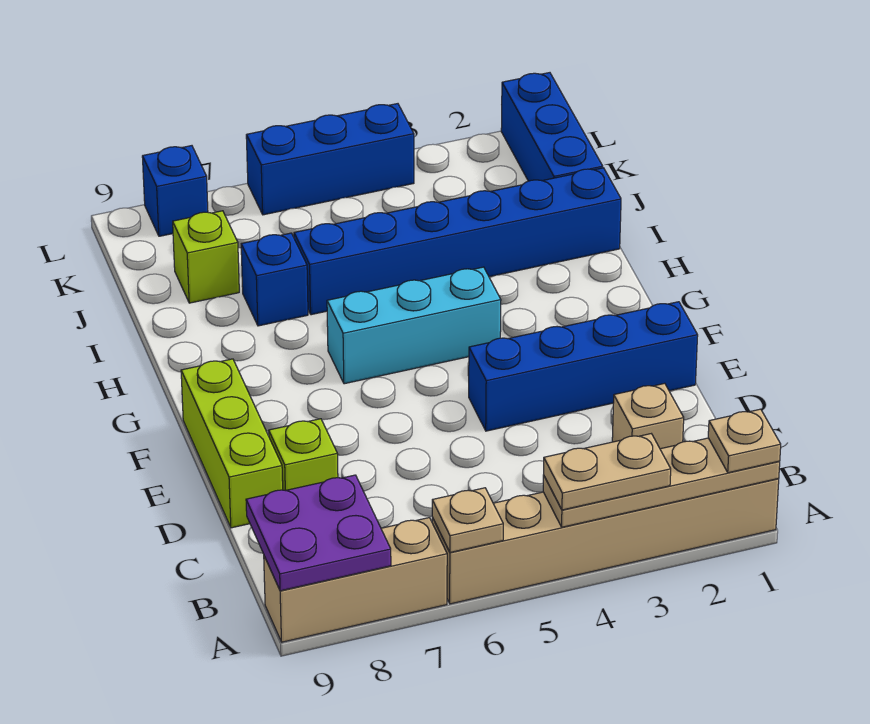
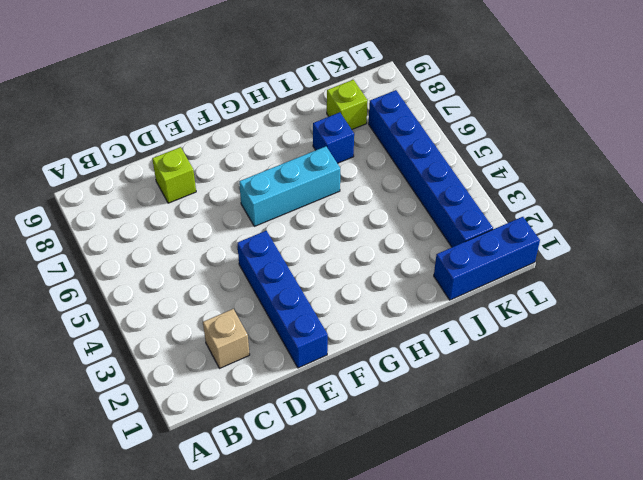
cyan brick F6:H6 level 1 -> cyan brick G4:G6 level 1
blue brick K2:K7 level 1 -> blue brick I1:I6 level 1
none -> tan brick A1:A6 level 1
none -> tan brick A7:A9 level 1
none -> lime brick D9:F9 level 1

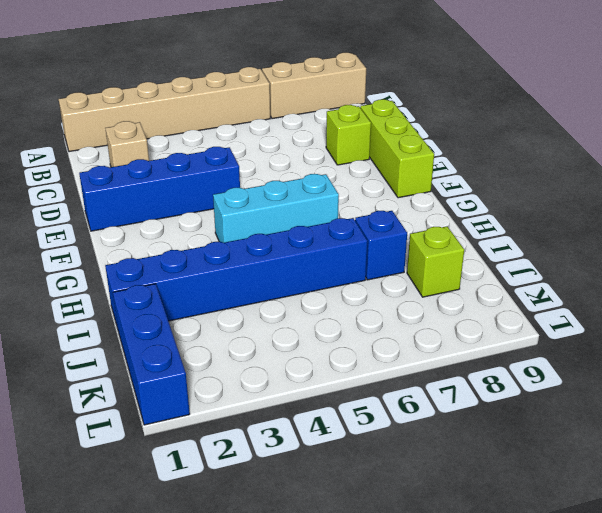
none -> blue brick L4:L6 level 1
none -> blue brick L8 level 1
none -> tan plate A1:A4 level 2

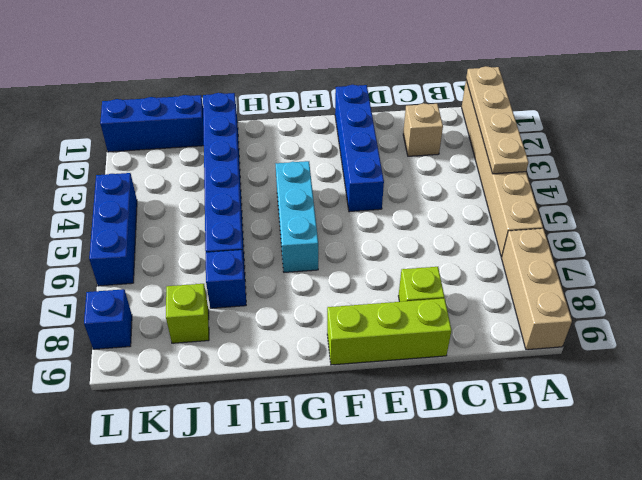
none -> tan plate A6 level 2
none -> purple plate A8:B9 level 2
none -> tan plate A1 level 3

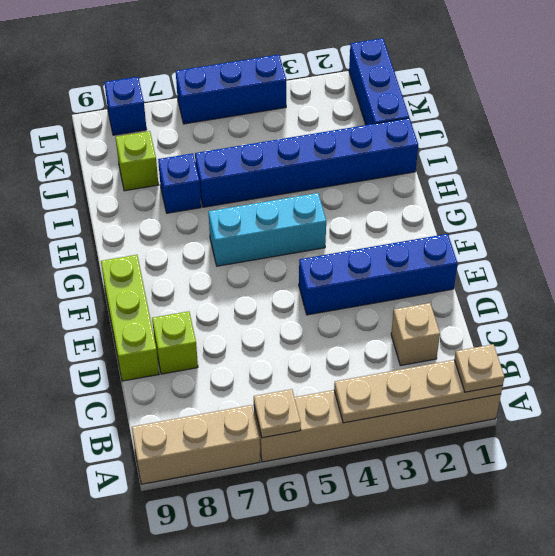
none -> purple plate A8:B9 level 2
none -> tan plate A3:A4 level 3

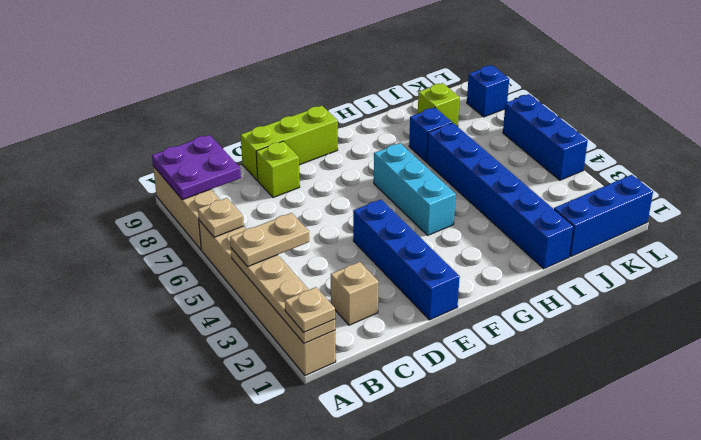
tan plate A4:B4 level 3 -> tan plate A3:A4 level 3

